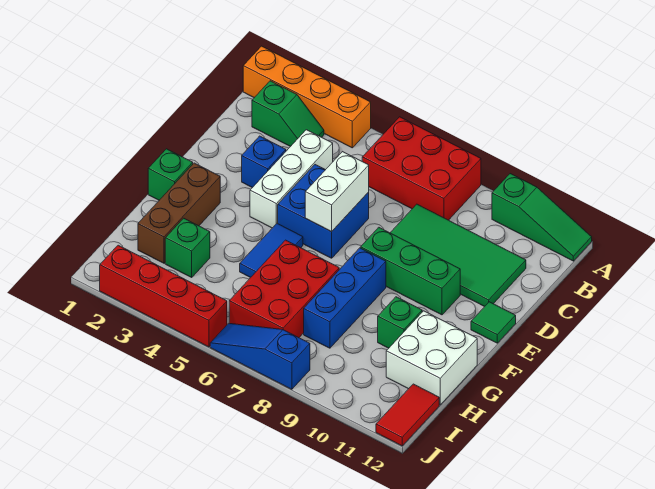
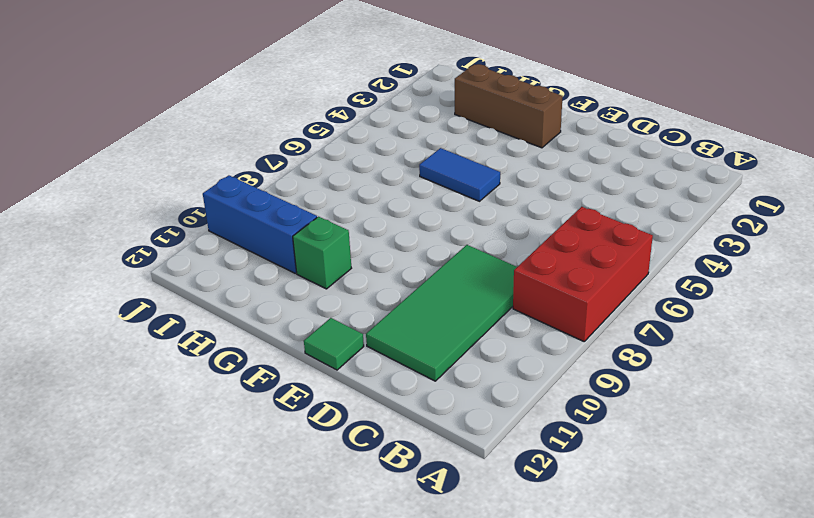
blue brick H10:J10 level 1 -> blue brick F8:H8 level 1
none -> orange brick A1:A4 level 1
none -> green slope A10:A12 level 1 top 10
none -> green slope B2:B3 level 1 top 2

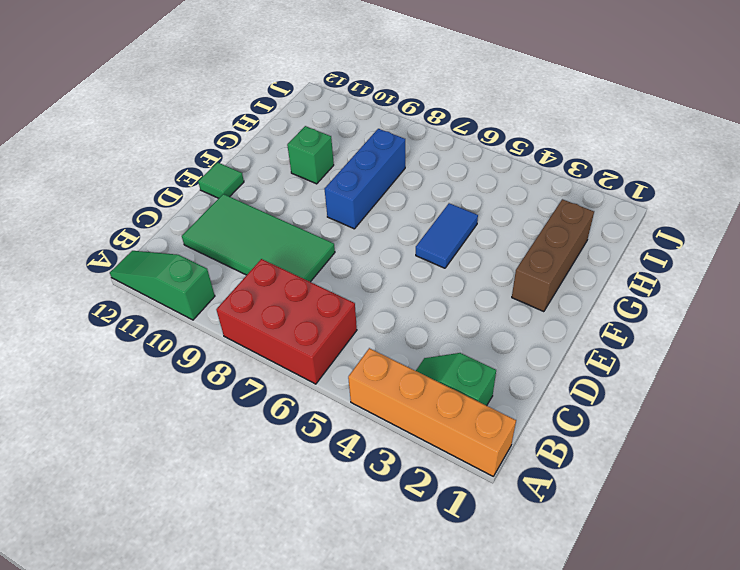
none -> white brick C4:E4 level 1
none -> blue brick D3 level 1
none -> blue brick D5:E6 level 1

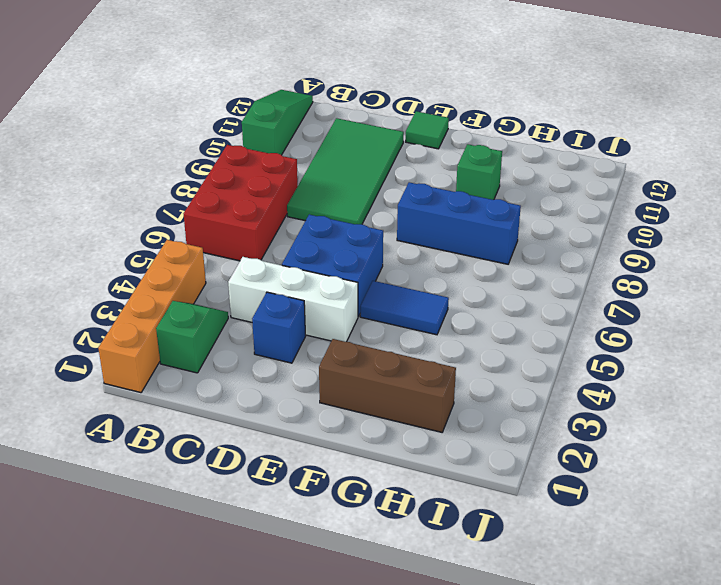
none -> green brick E8:E10 level 1
none -> green brick F1 level 1
none -> red brick G6:I7 level 1

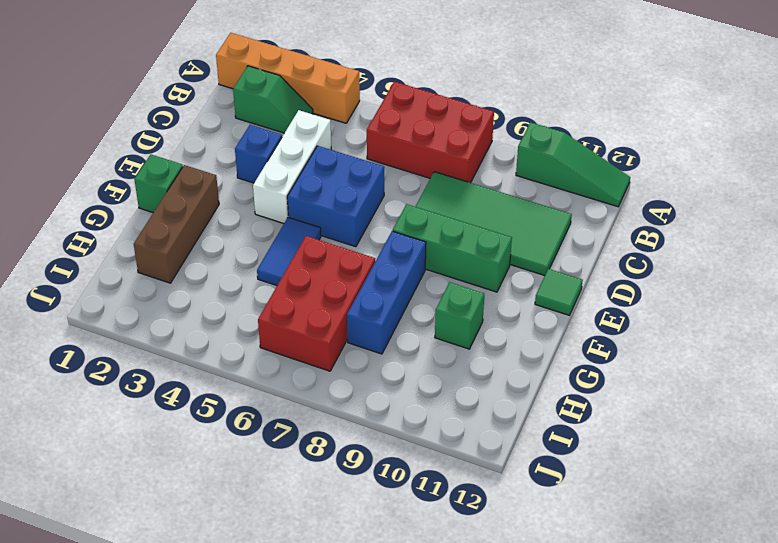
none -> white brick G11:H12 level 1
none -> green brick H3 level 1
none -> red tile I12:J12 level 1

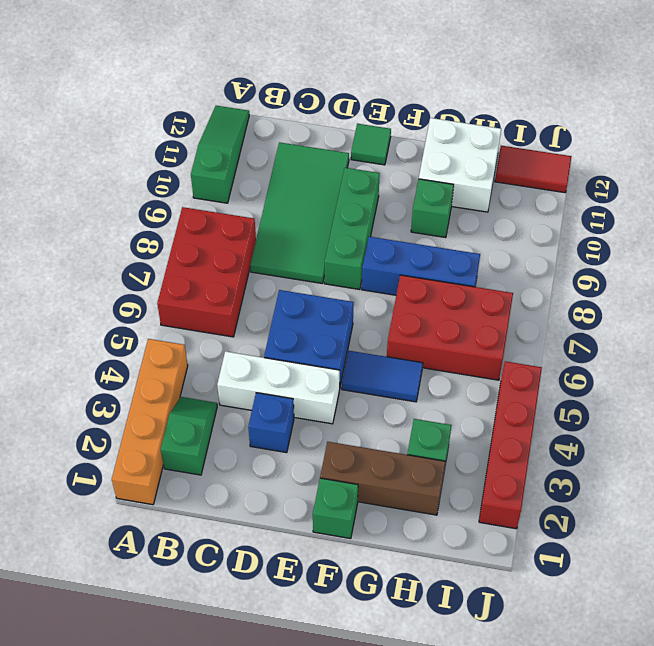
none -> blue slope J6:J8 level 1 top 8
none -> white brick D6:E6 level 2

